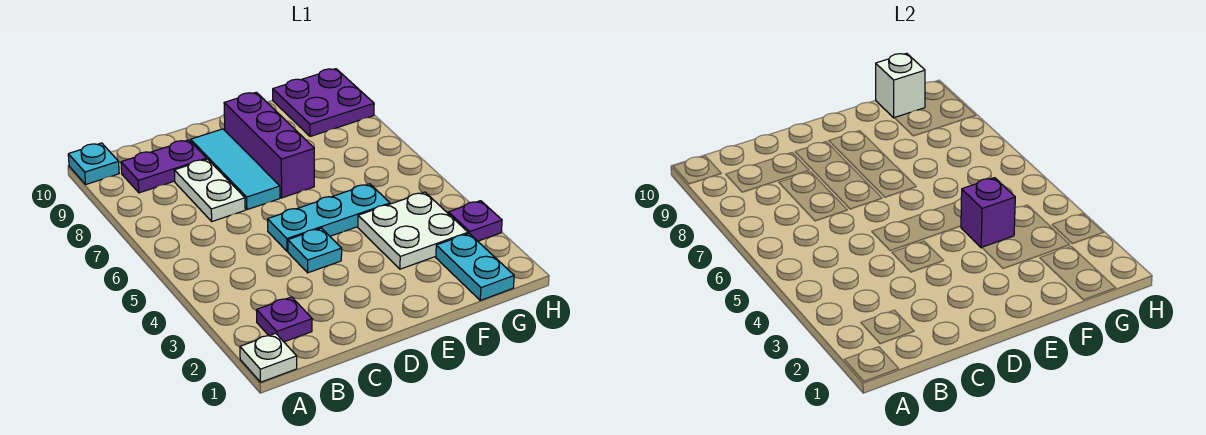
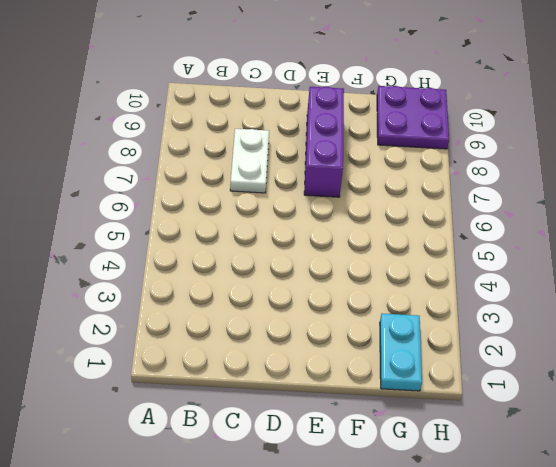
none -> white plate A1 level 1
none -> cyan plate A10 level 1
none -> purple plate B2 level 1

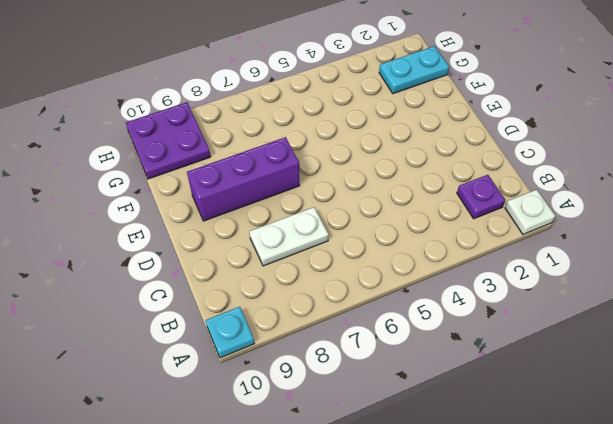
none -> purple plate B9:C9 level 1
none -> cyan plate D4 level 1
none -> cyan plate D5:F5 level 1

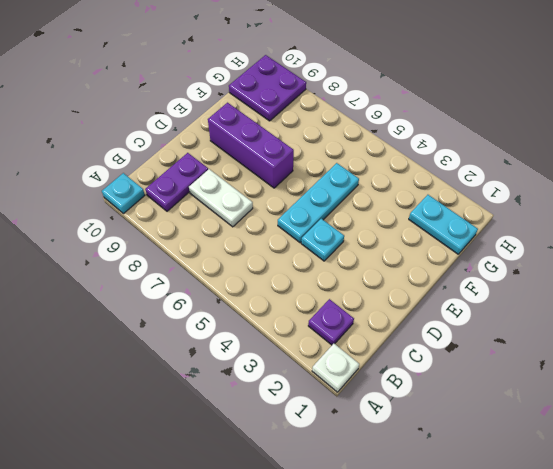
none -> cyan tile D7:D9 level 1
none -> white plate F3:G4 level 1
none -> purple plate H3 level 1

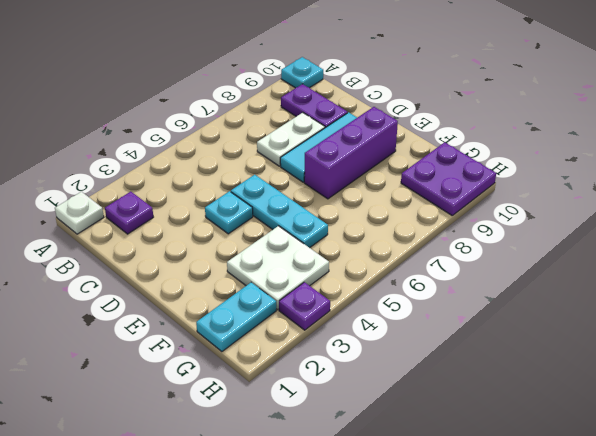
none -> purple brick F4 level 2
none -> white brick G10 level 2

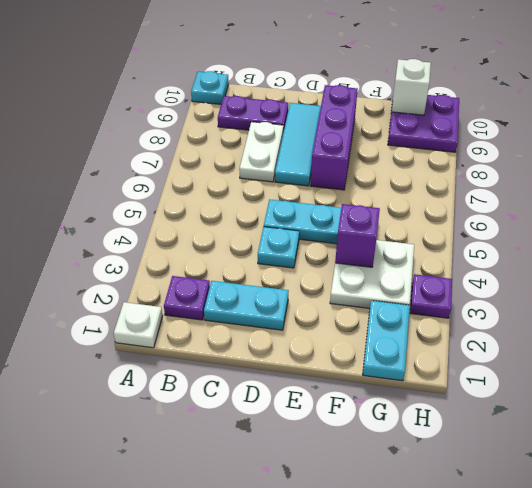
cyan plate C2:D2 level 1 -> none

